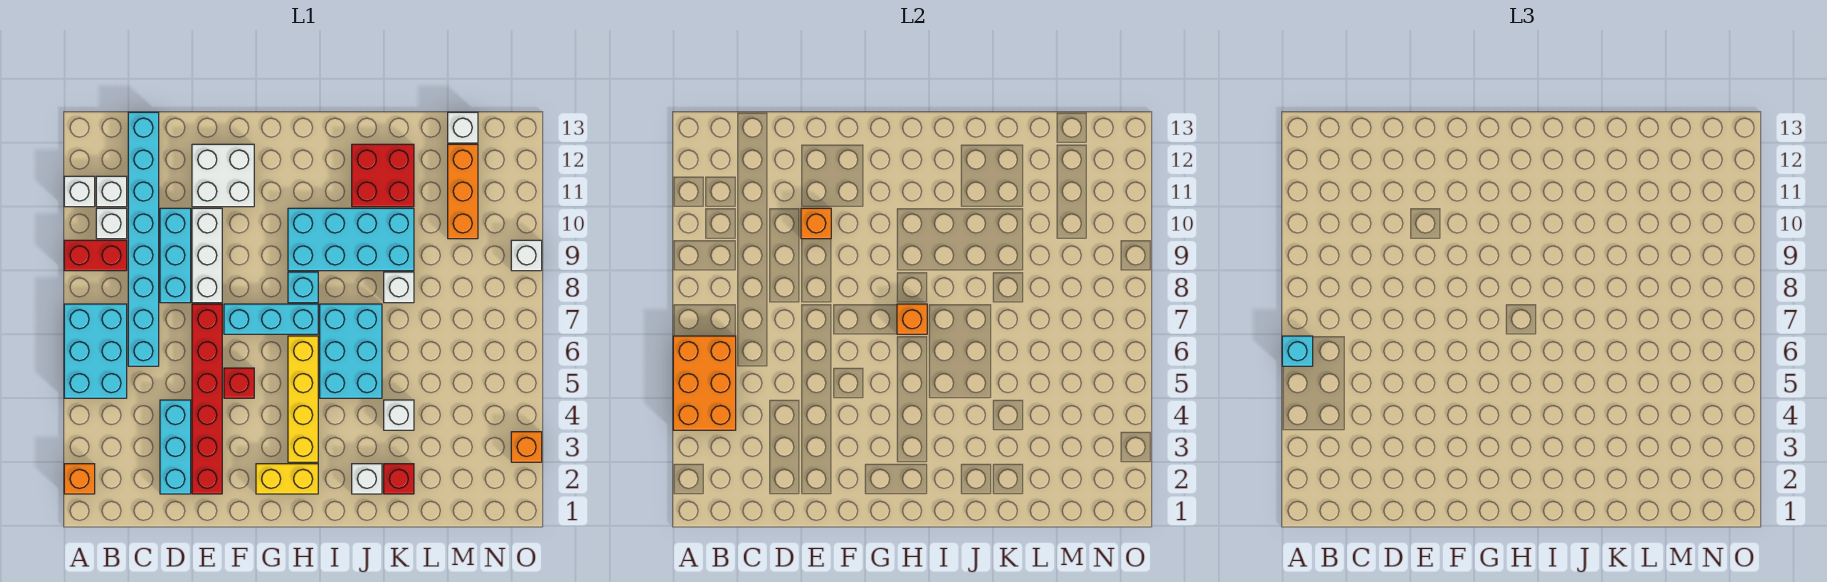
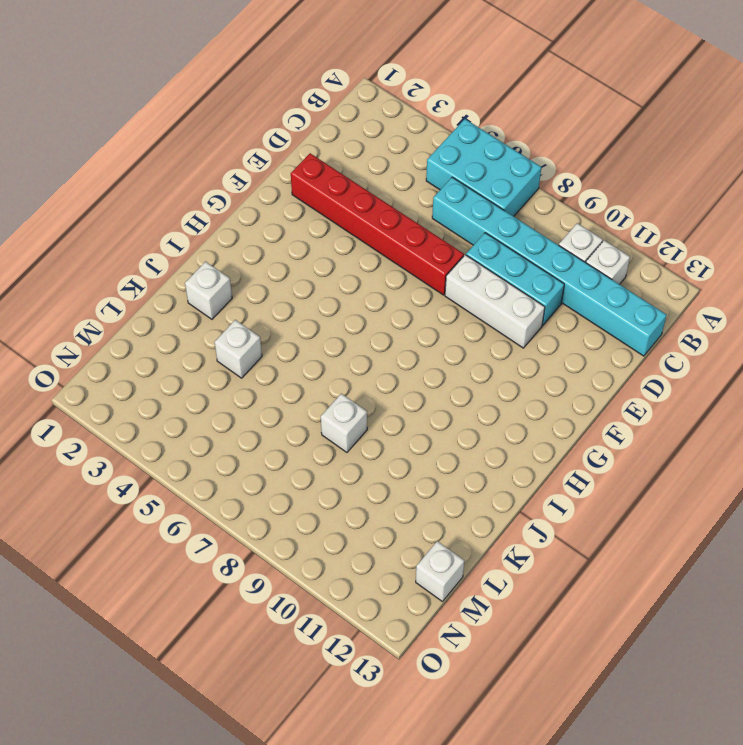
none -> orange brick A2 level 1
none -> red brick A9:B9 level 1
none -> white brick A11 level 1
none -> cyan brick D2:D4 level 1

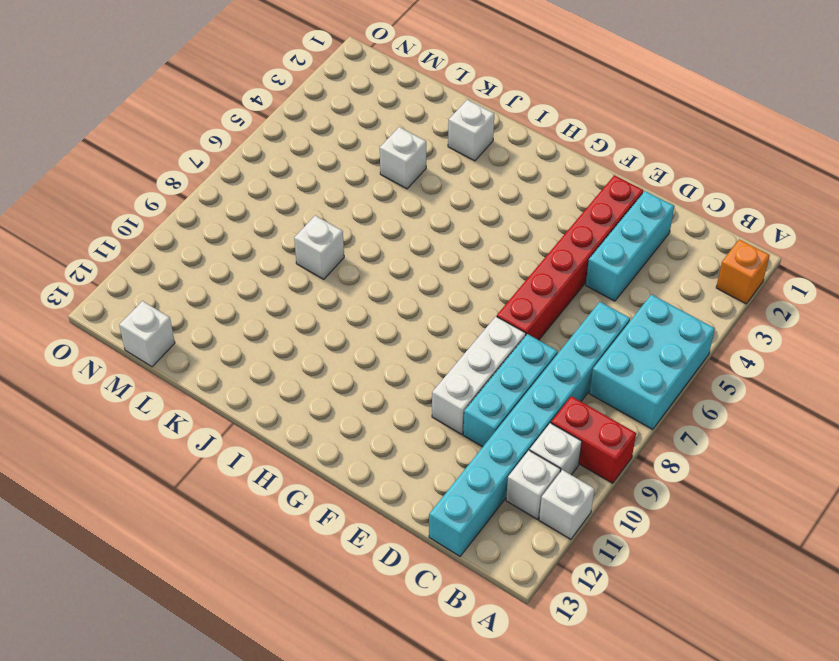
none -> white brick E11:F12 level 1
none -> red brick F5 level 1
none -> cyan brick F7:H7 level 1
none -> yellow brick G2:H2 level 1

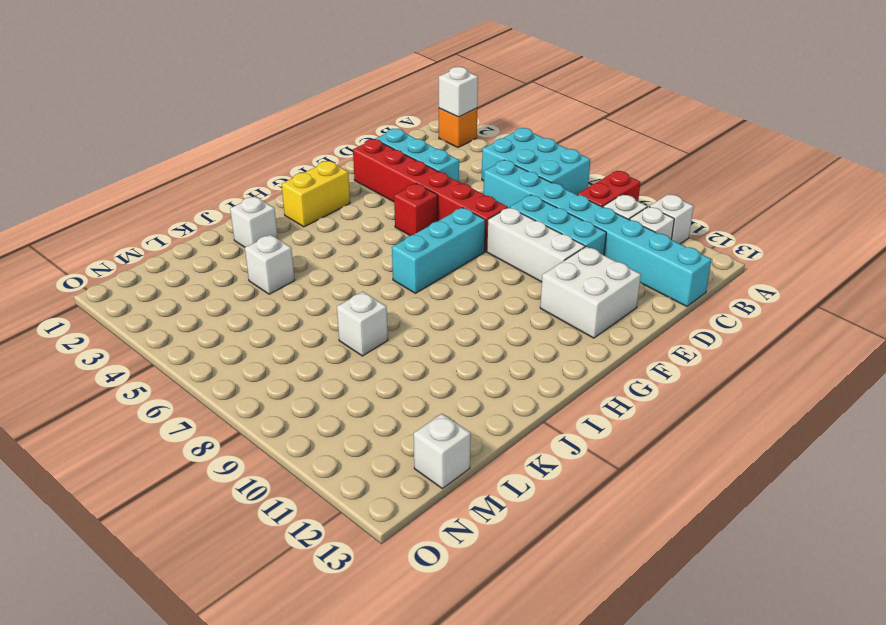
white brick A2 level 2 -> white brick O9 level 1
none -> yellow brick H3:H6 level 1
none -> cyan brick H8 level 1
none -> cyan brick H9:K10 level 1
none -> cyan brick I5:J7 level 1

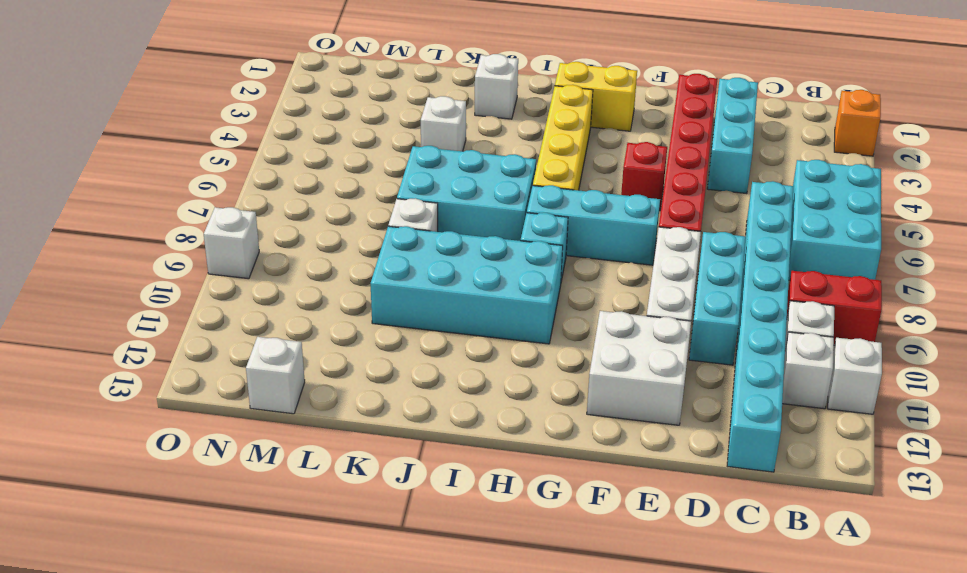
cyan brick I6:K7 level 1 -> cyan brick I5:J7 level 1
none -> red brick J11:K12 level 1
none -> red brick K2 level 1
none -> orange brick M10:M12 level 1
none -> orange brick O3 level 1

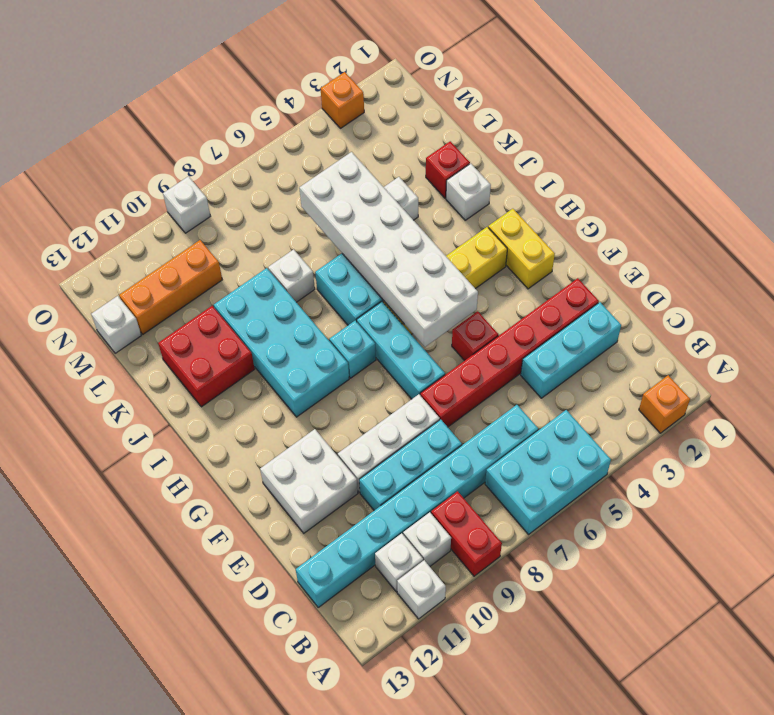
white brick G5:L6 level 2 -> none
none -> orange brick A4:B6 level 2
none -> orange brick E10 level 2
none -> orange brick H7 level 2
none -> cyan brick A6 level 3

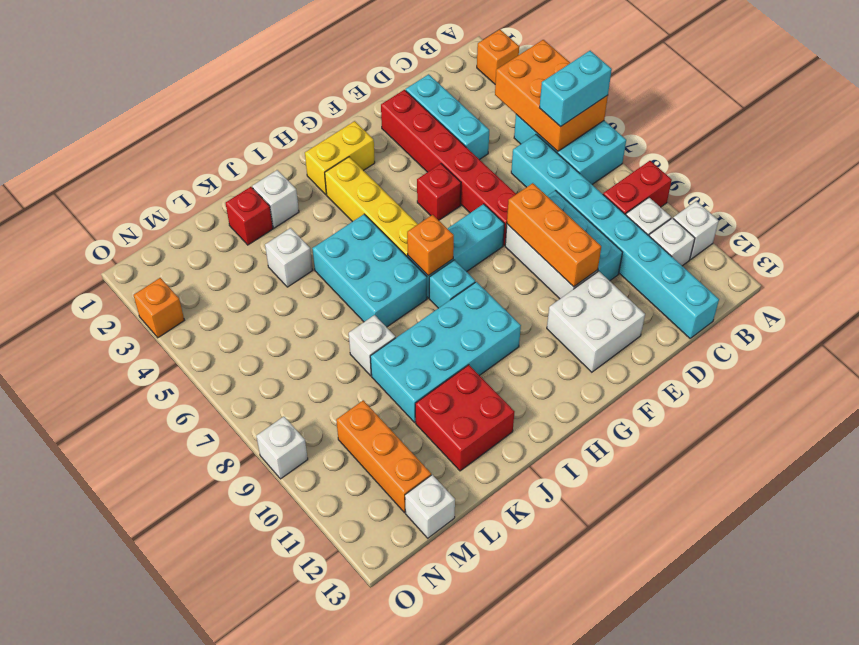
cyan brick A6:B6 level 3 -> cyan brick A6 level 3
orange brick E8:E10 level 2 -> orange brick E10 level 2

